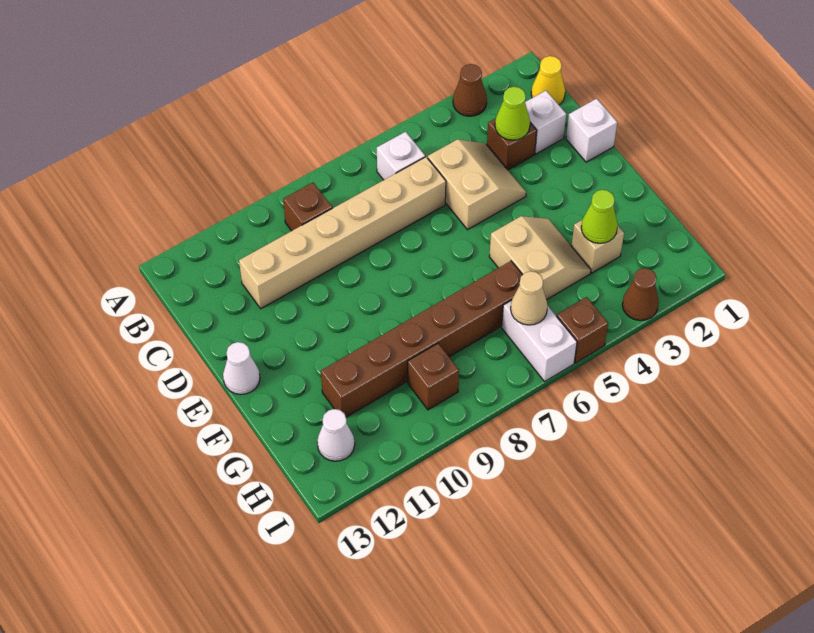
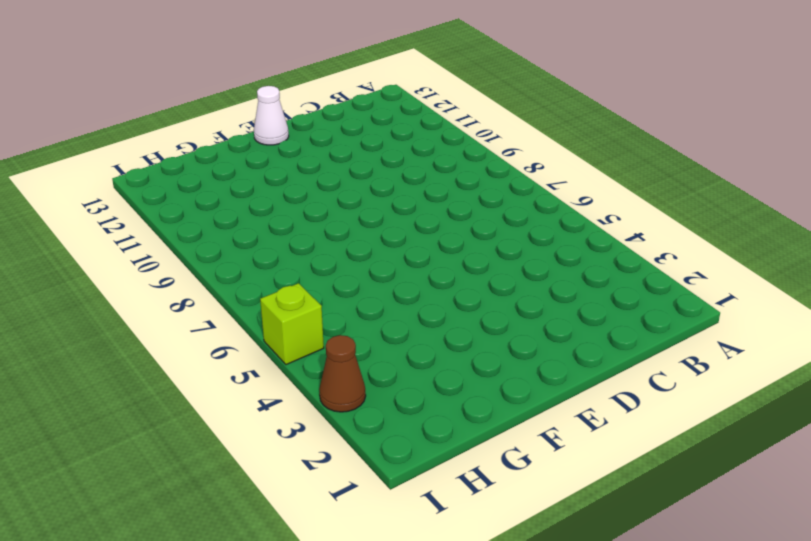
lime brick I5 level 1 -> brown brick I5 level 1
none -> brown cone A3 level 1
none -> yellow cone B1 level 1
none -> white brick B6 level 1

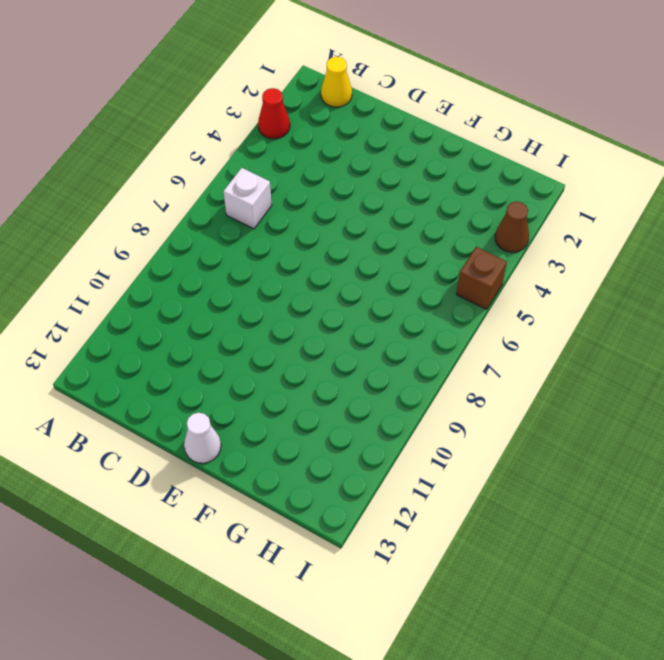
red cone A3 level 1 -> brown cone A3 level 1
none -> brown brick B9 level 1
none -> white brick C2 level 1
none -> brown brick C3 level 1

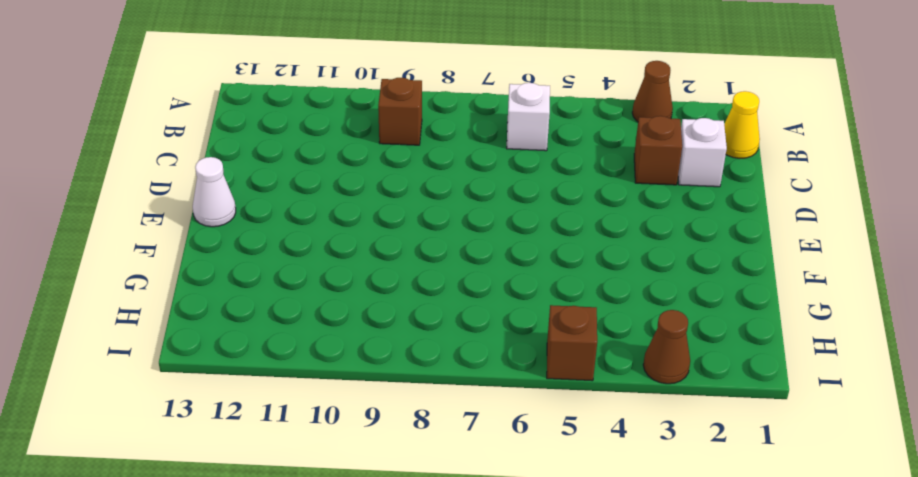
none -> tan slope C4:D5 level 1 top 5
none -> tan brick C6:C11 level 1
none -> white brick D1 level 1

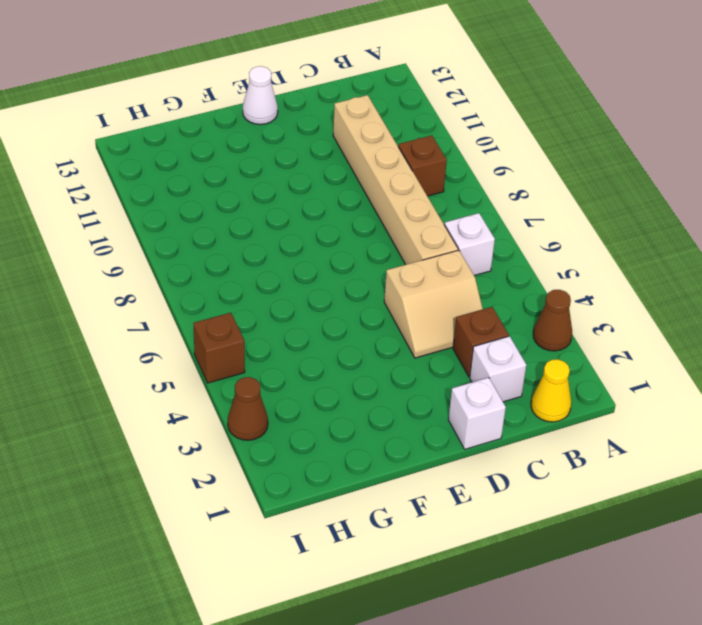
none -> tan slope F4:G5 level 1 top 5
none -> tan brick G3 level 1
none -> brown brick G6:G11 level 1

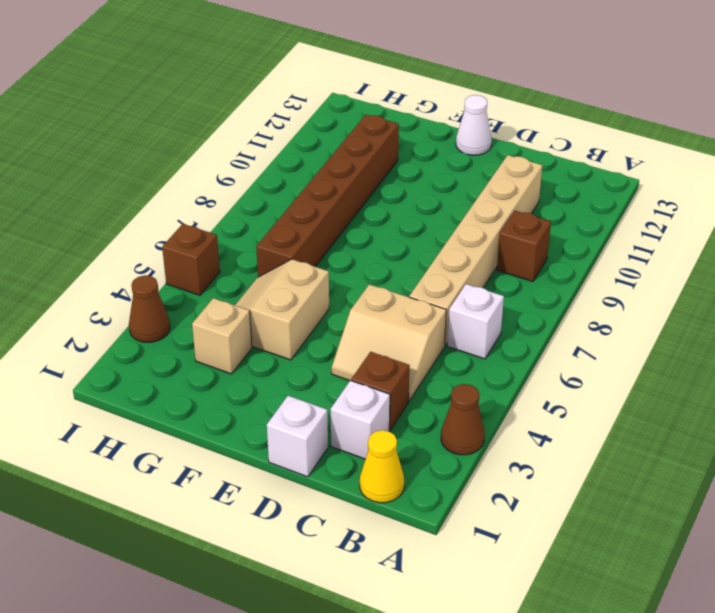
tan slope F4:G5 level 1 top F -> tan slope F4:G5 level 1 top 5
none -> white brick H6:I6 level 1
none -> brown brick H9 level 1
none -> white cone H12 level 1

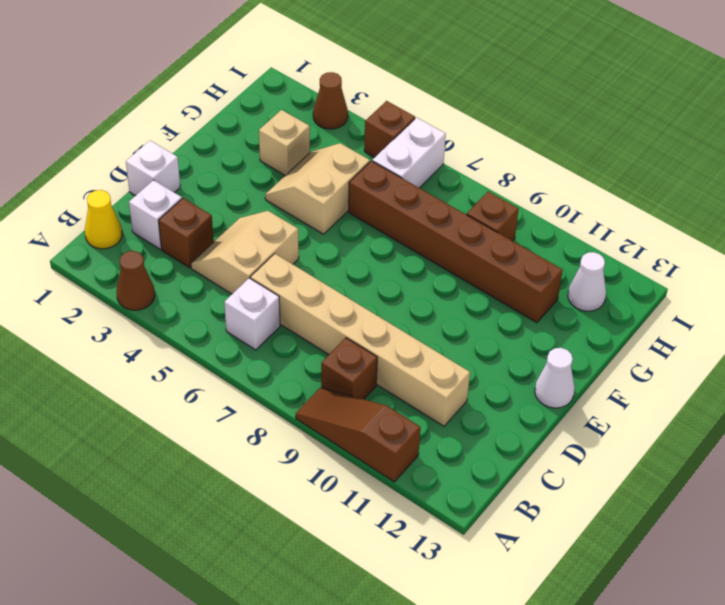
brown slope A9:A11 level 1 top 11 -> none
none -> lime cone C3 level 2
none -> lime cone G3 level 2
none -> tan cone H6 level 2

